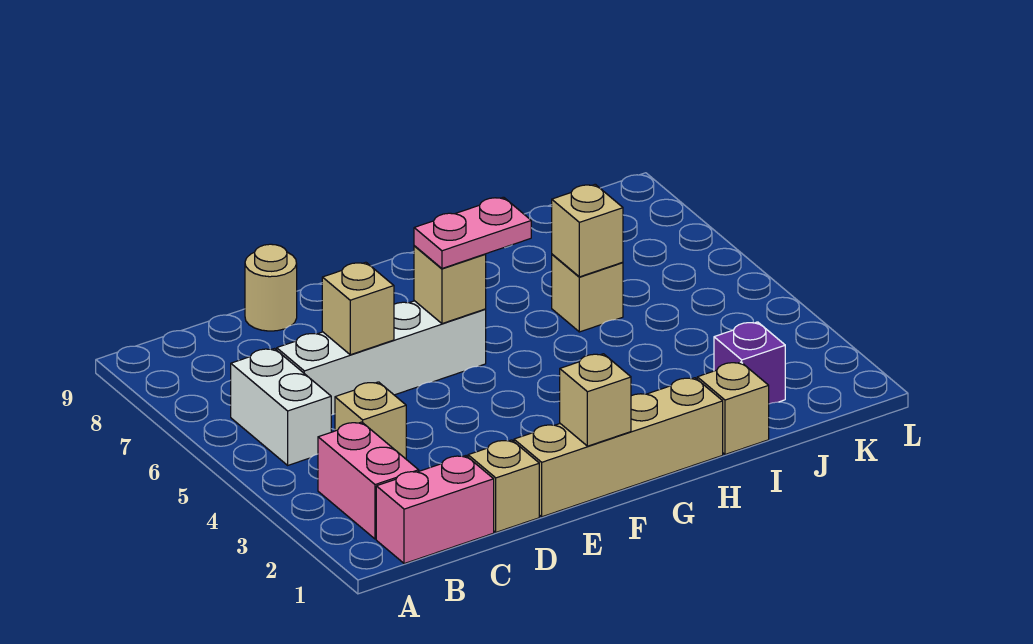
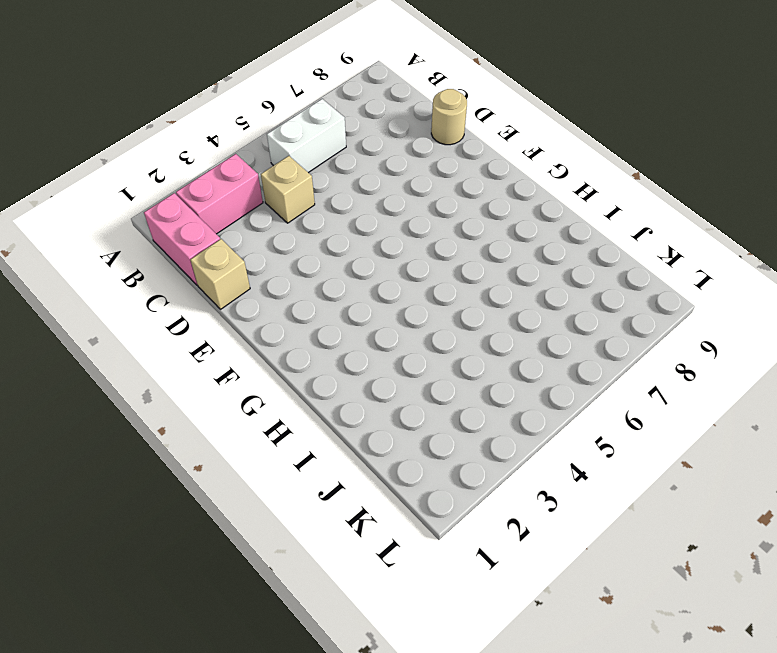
none -> white brick C6:F6 level 1
none -> tan brick E1:H1 level 1
none -> tan brick I1 level 1

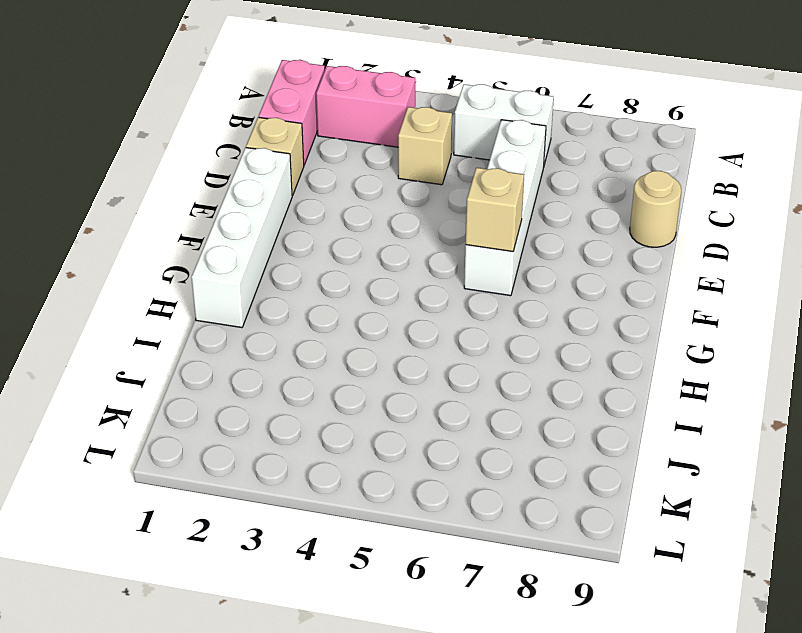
white brick E1:H1 level 1 -> tan brick E1:H1 level 1
none -> tan brick I1 level 1
none -> tan brick I6 level 1
none -> purple brick J2 level 1

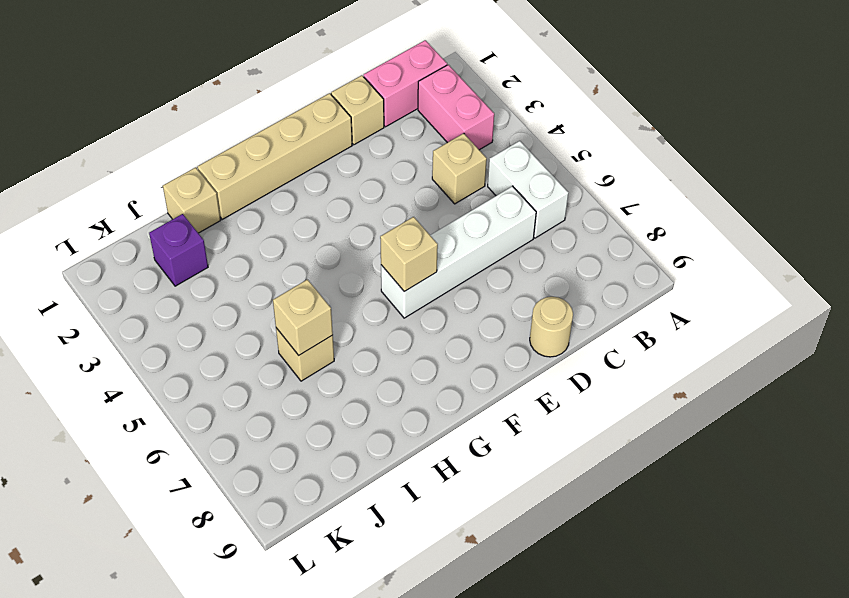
none -> tan brick D6 level 2
none -> tan brick F1 level 2
none -> pink plate F6:G6 level 3

